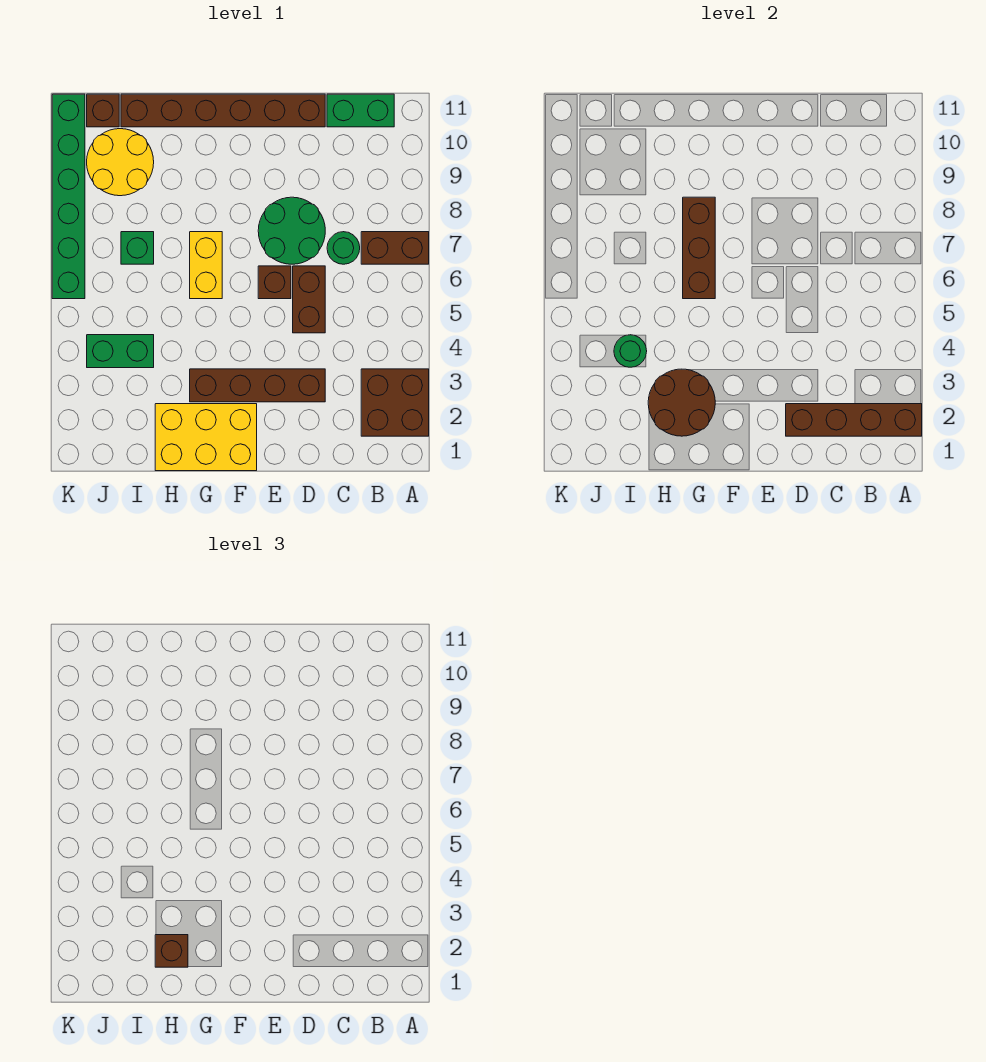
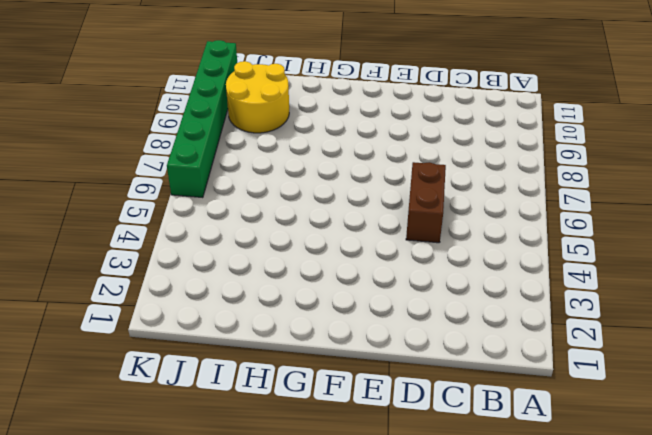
none -> brown brick A2:B3 level 1
none -> brown brick A7:B7 level 1
none -> green brick B11:C11 level 1

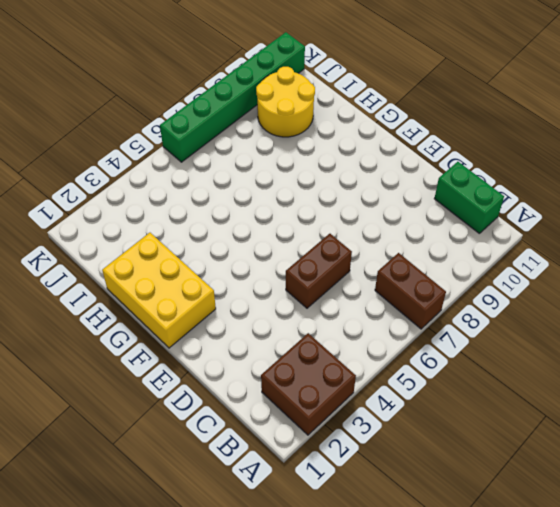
none -> green round brick C7 level 1
none -> brown brick D3:G3 level 1
none -> green round brick D7:E8 level 1

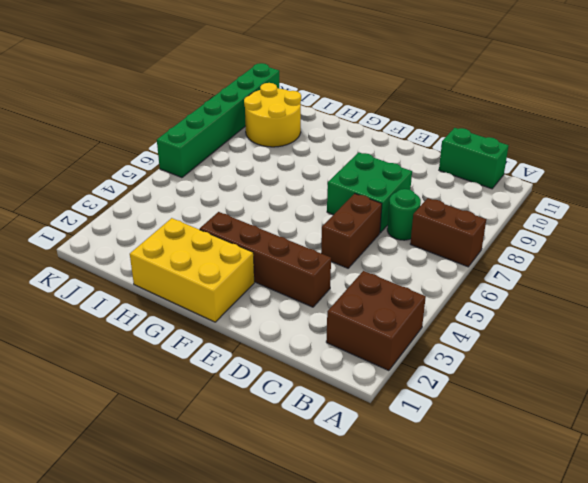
green brick D7:E8 level 1 -> green round brick D7:E8 level 1
none -> brown brick D11:I11 level 1
none -> brown brick E6 level 1
none -> yellow brick G6:G7 level 1

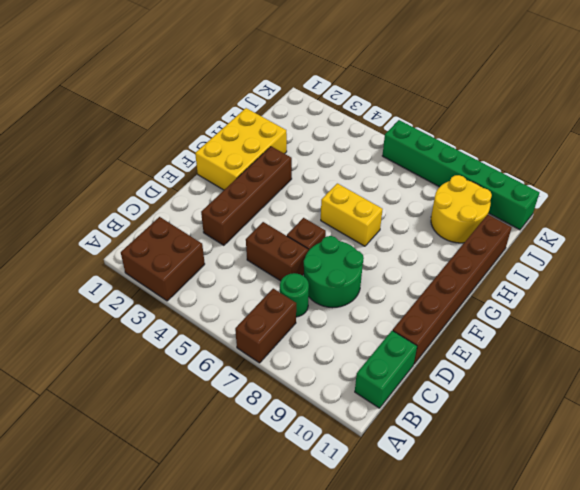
none -> green brick I4:J4 level 1
none -> green brick I7 level 1
none -> brown brick J11 level 1

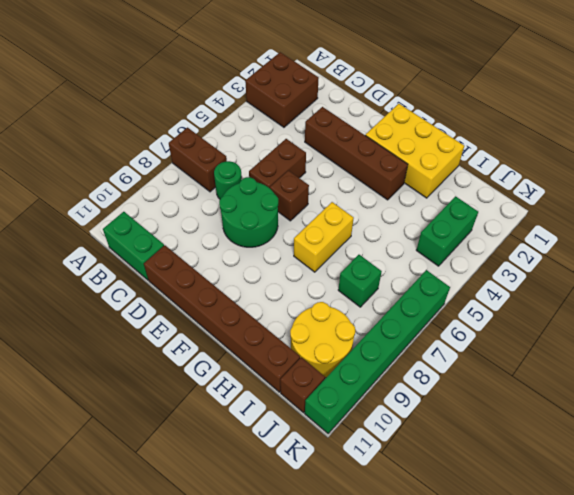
green brick J3:J4 level 1 -> green brick I4:J4 level 1
none -> brown brick A2:D2 level 2
none -> brown round brick G2:H3 level 2
none -> brown brick G6:G8 level 2

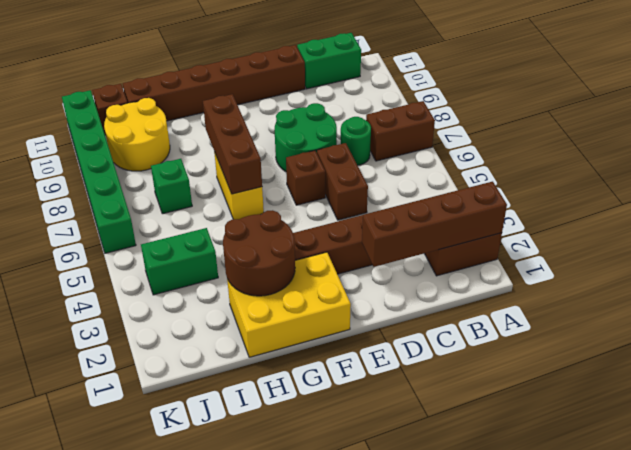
none -> green round brick I4 level 2
none -> brown brick H2 level 3

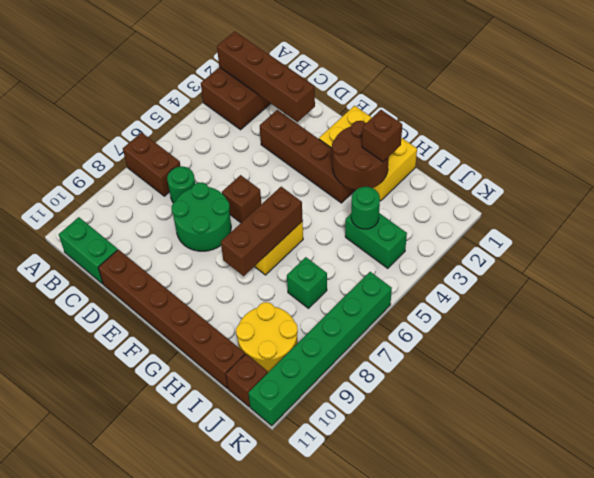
none -> brown brick D5:D6 level 1

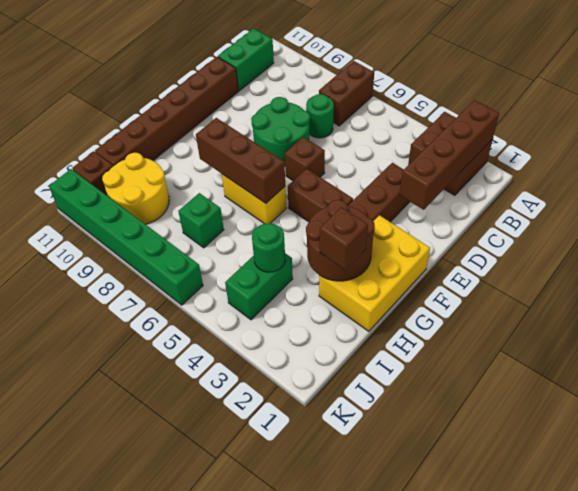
brown brick F4:F5 level 1 -> brown brick D5:D6 level 1

